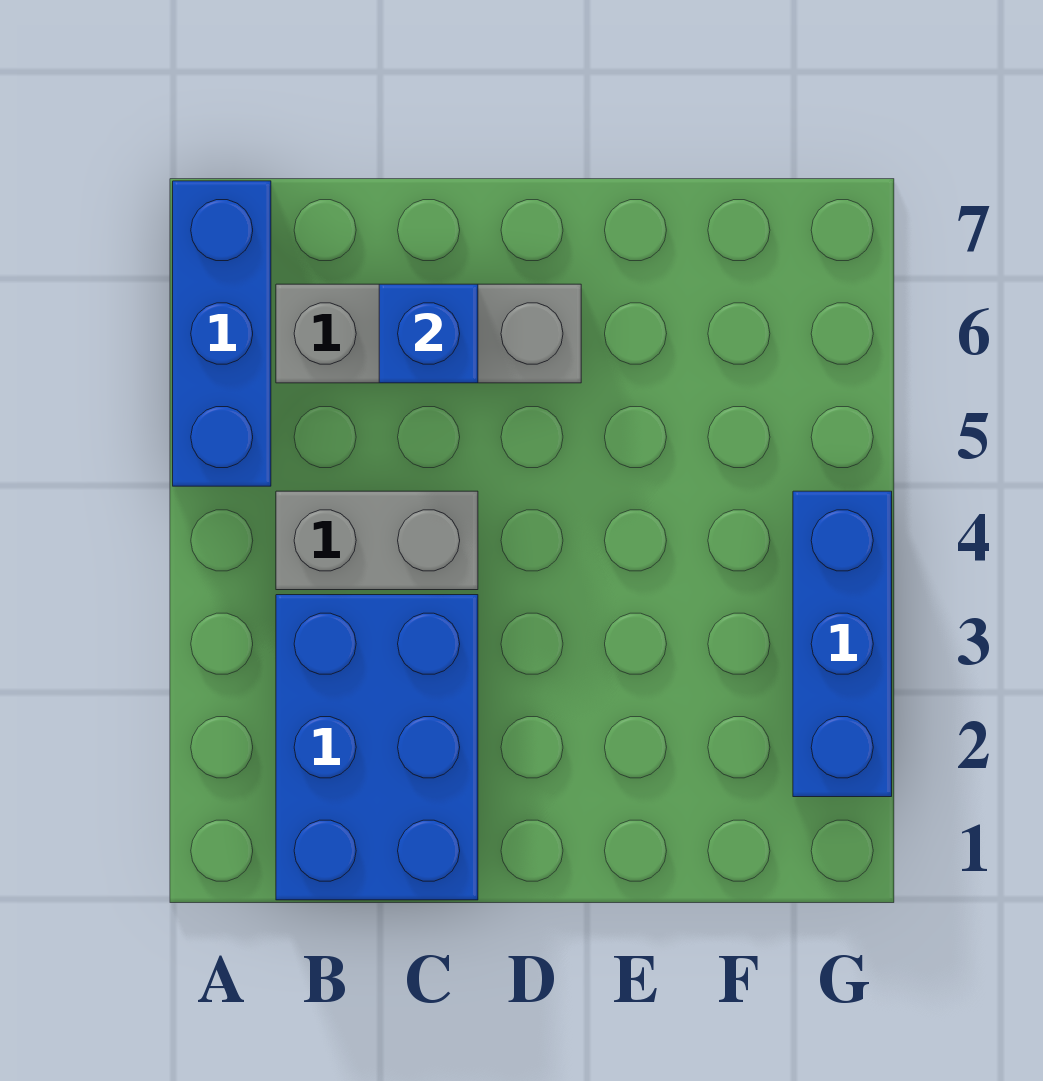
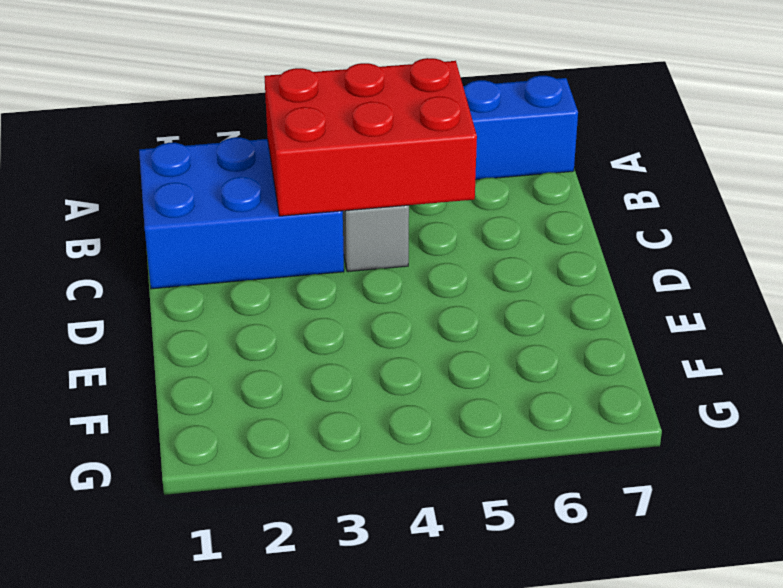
red brick B3:C5 level 2 -> none
none -> grey brick B6:D6 level 1
none -> blue brick G2:G4 level 1

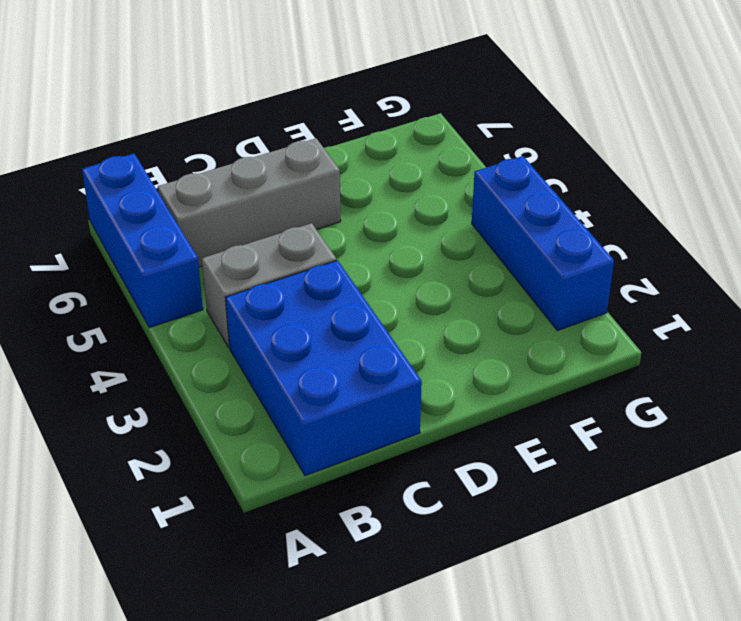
none -> blue brick C6 level 2

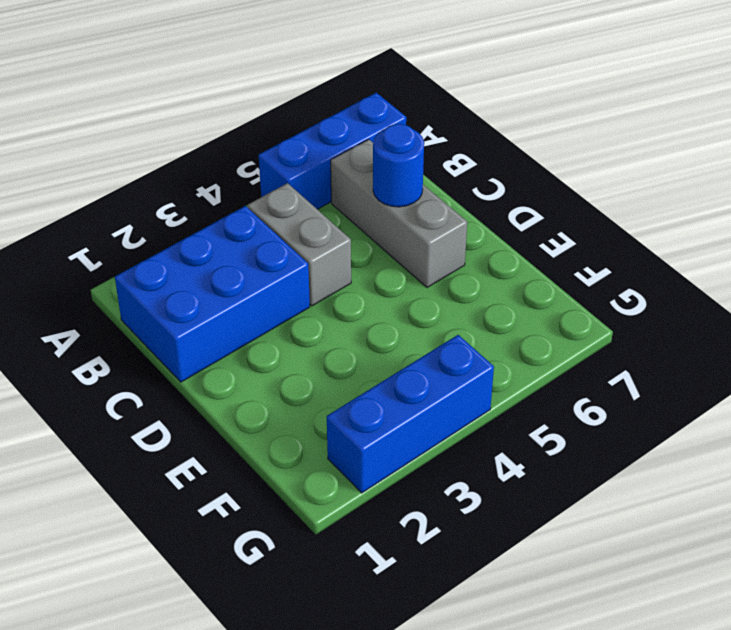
blue round brick C6 level 2 -> blue brick C6 level 2

